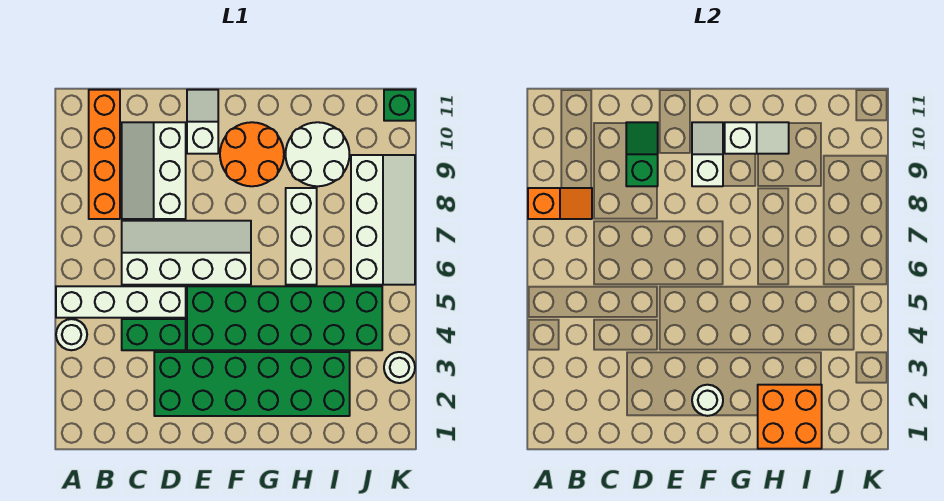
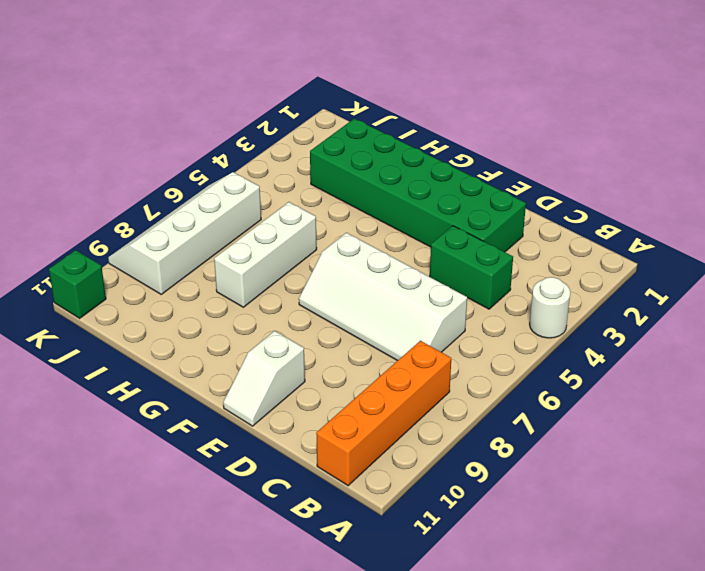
none -> white brick A5:D5 level 1
none -> white slope C8:D10 level 1 top D
none -> green brick E4:J5 level 1

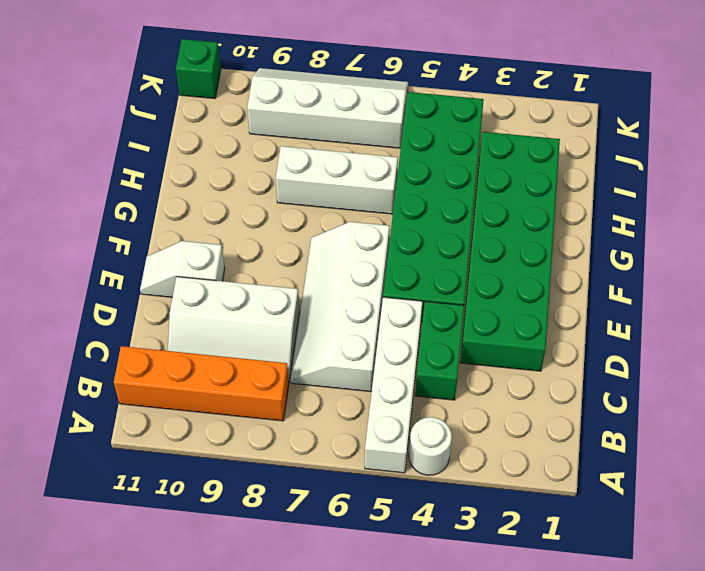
none -> orange round brick F9:G10 level 1
none -> white round brick H9:I10 level 1
none -> white round brick K3 level 1

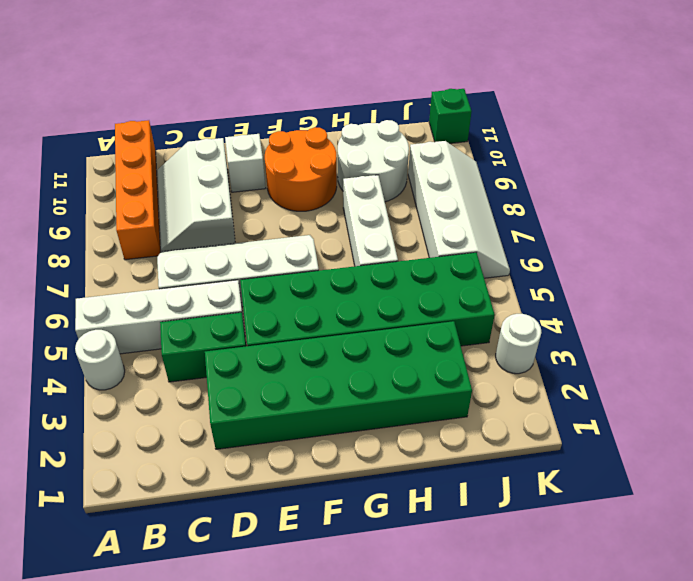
none -> orange slope A8:B8 level 2 top A
none -> green slope D9:D10 level 2 top 9
none -> white round brick F2 level 2

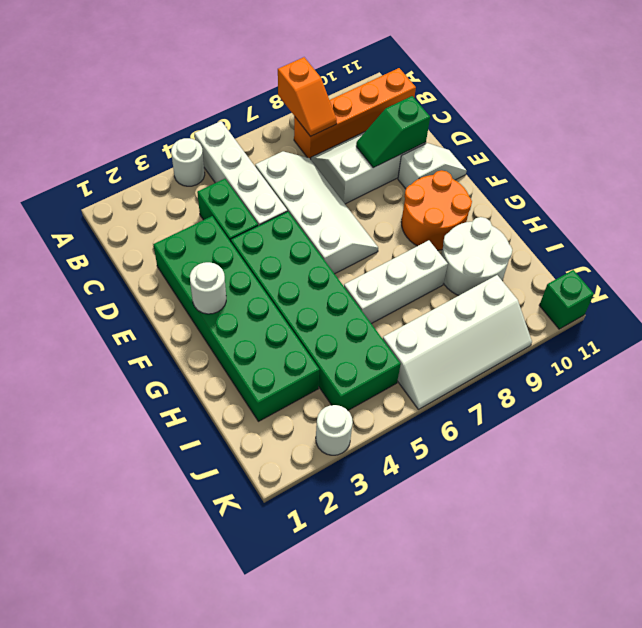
green slope D9:D10 level 2 top 10 -> green slope D9:D10 level 2 top 9
none -> white slope F9:F10 level 2 top 9
none -> white slope G10:H10 level 2 top G
none -> orange brick H1:I2 level 2

